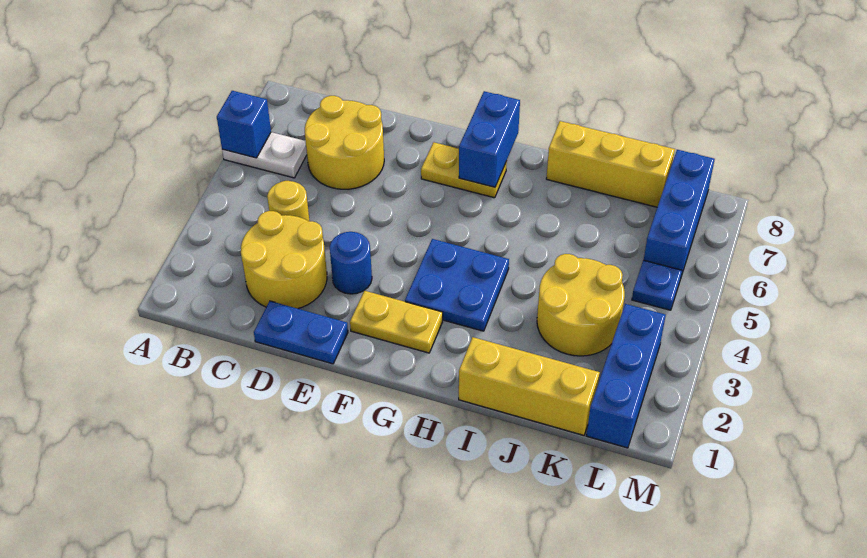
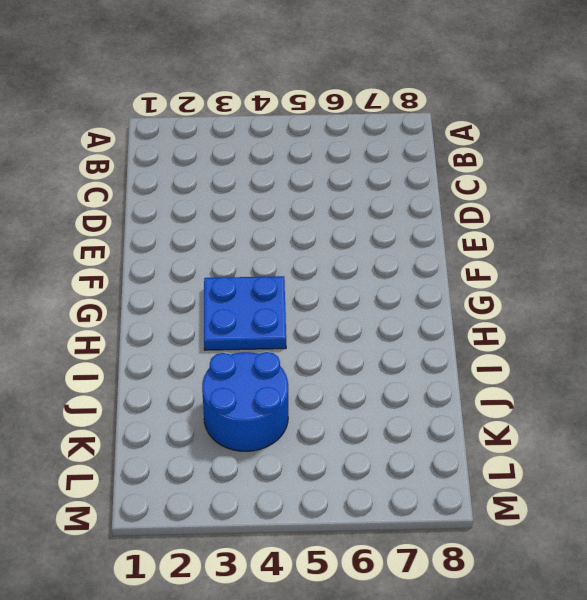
blue round brick J3:K4 level 1 -> yellow round brick J3:K4 level 1
none -> white plate A6:B6 level 1
none -> yellow round brick C2:D3 level 1
none -> yellow round brick C4 level 1

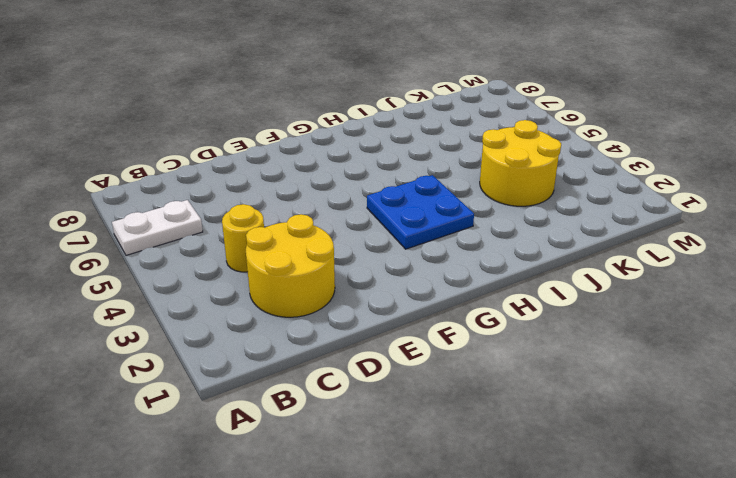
none -> yellow round brick C6:D7 level 1
none -> blue plate D1:E1 level 1
none -> blue round brick E3 level 1

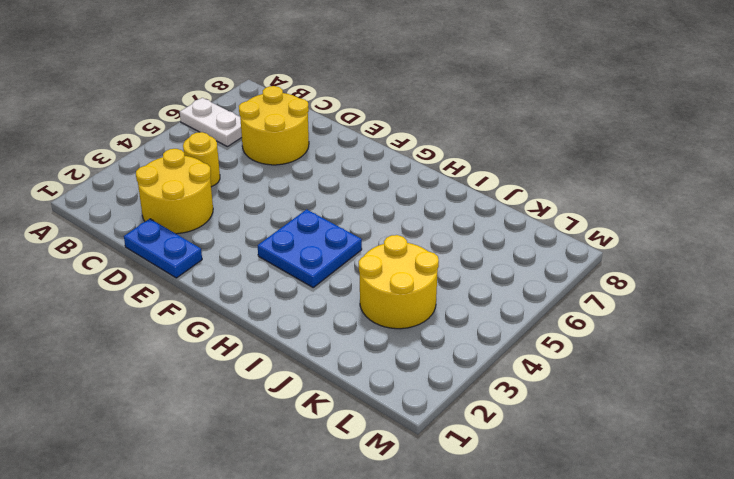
none -> blue round brick E3 level 1
none -> yellow plate F2:G2 level 1
none -> yellow plate F7:G7 level 1

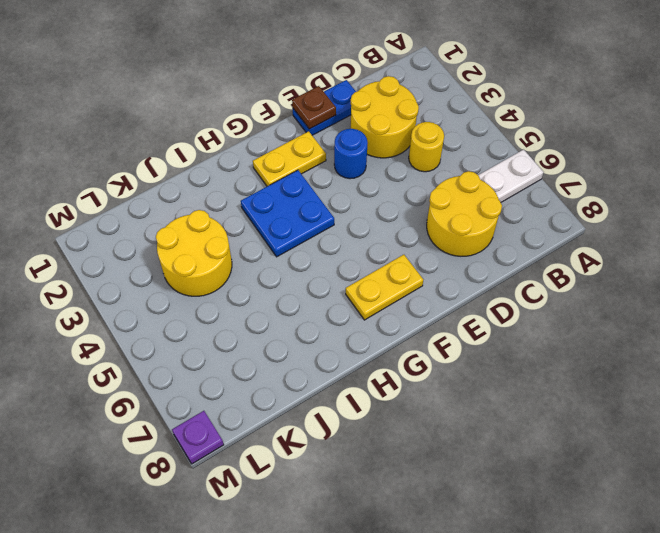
brown plate E1 level 2 -> none
purple plate M8 level 1 -> none
none -> yellow brick I1:K1 level 1
none -> yellow brick I8:K8 level 1
none -> blue brick L1:L3 level 1

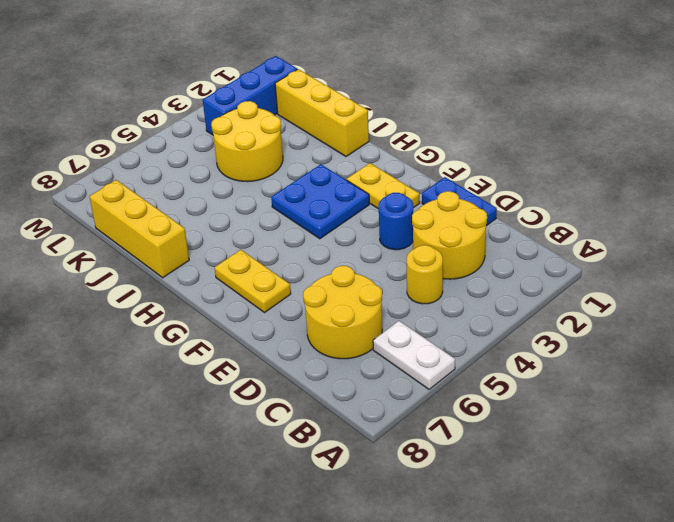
none -> blue plate L5 level 1
none -> blue brick L6:L8 level 1
none -> blue brick A6 level 2

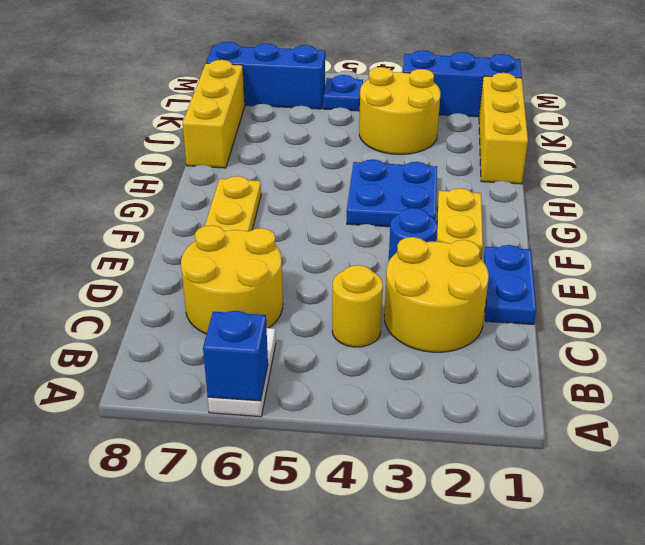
none -> blue brick G7:G8 level 2

